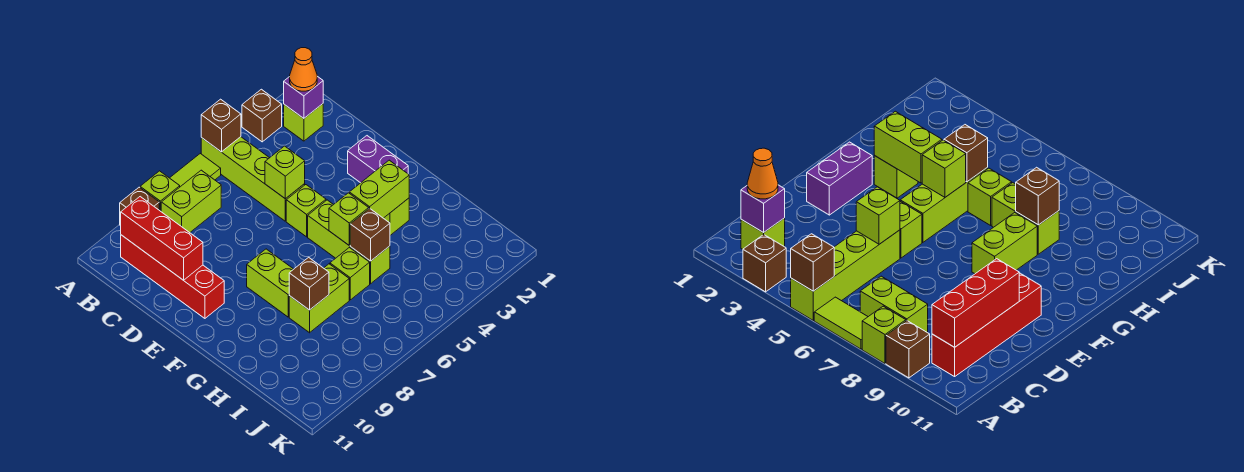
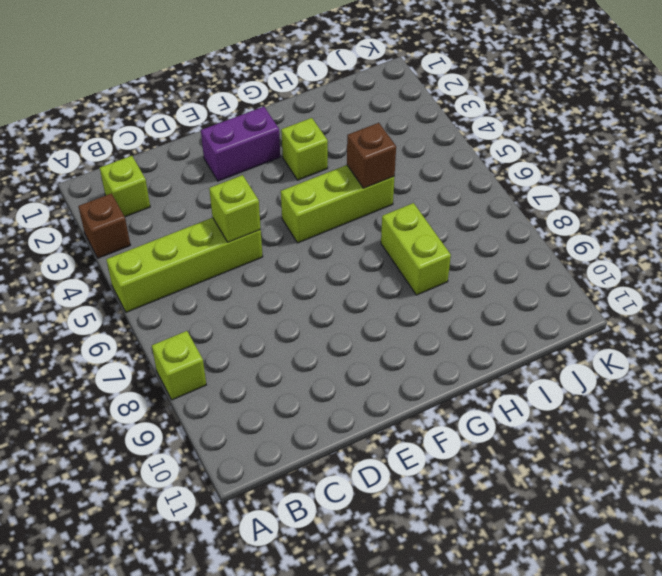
none -> lime tile A6:A7 level 1
none -> brown brick A9 level 1
none -> lime brick B7:B8 level 1

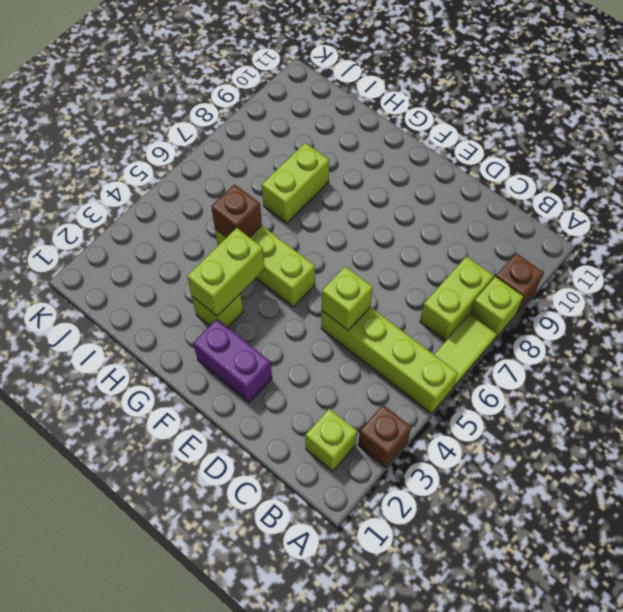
none -> red brick B10:E10 level 1
none -> lime brick E5 level 1
none -> lime brick F8:G8 level 1

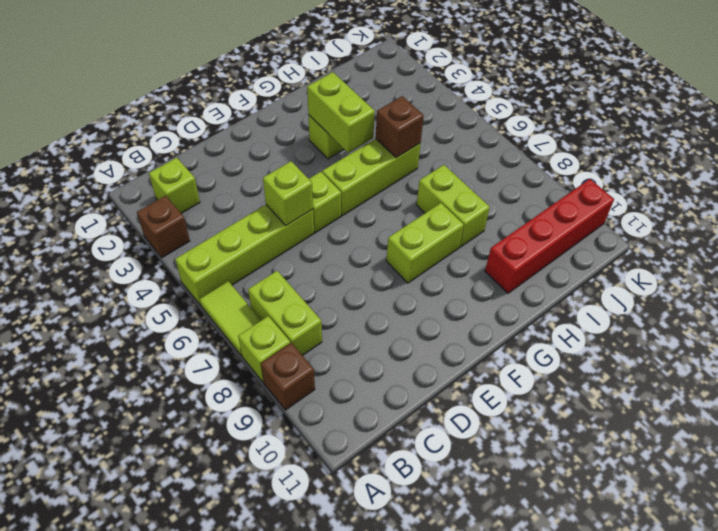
red brick H10:K10 level 1 -> red brick B10:E10 level 1
none -> purple brick E2:F2 level 1
none -> lime brick H6 level 1
none -> brown brick A5 level 2

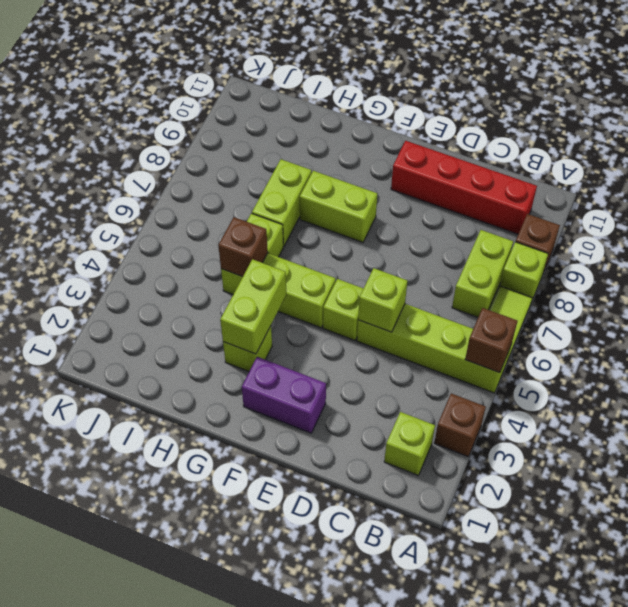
none -> purple brick B2 level 2
none -> red brick B10:D10 level 2
none -> lime brick G5 level 2

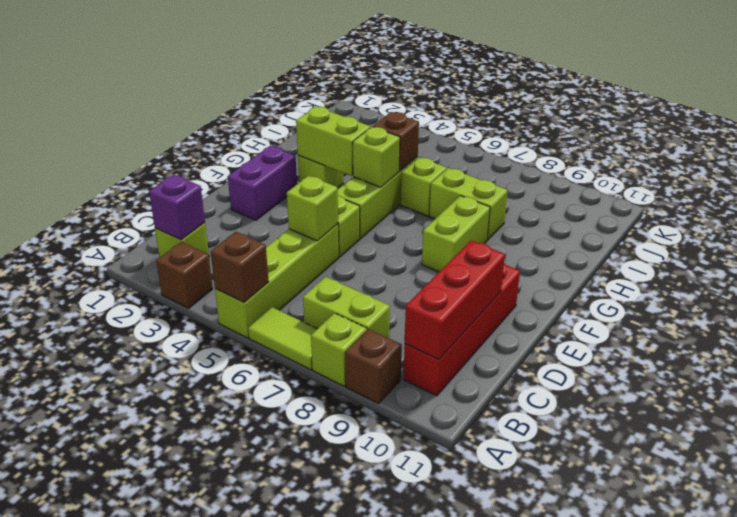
none -> brown brick H8 level 2
none -> orange cone B2 level 3

